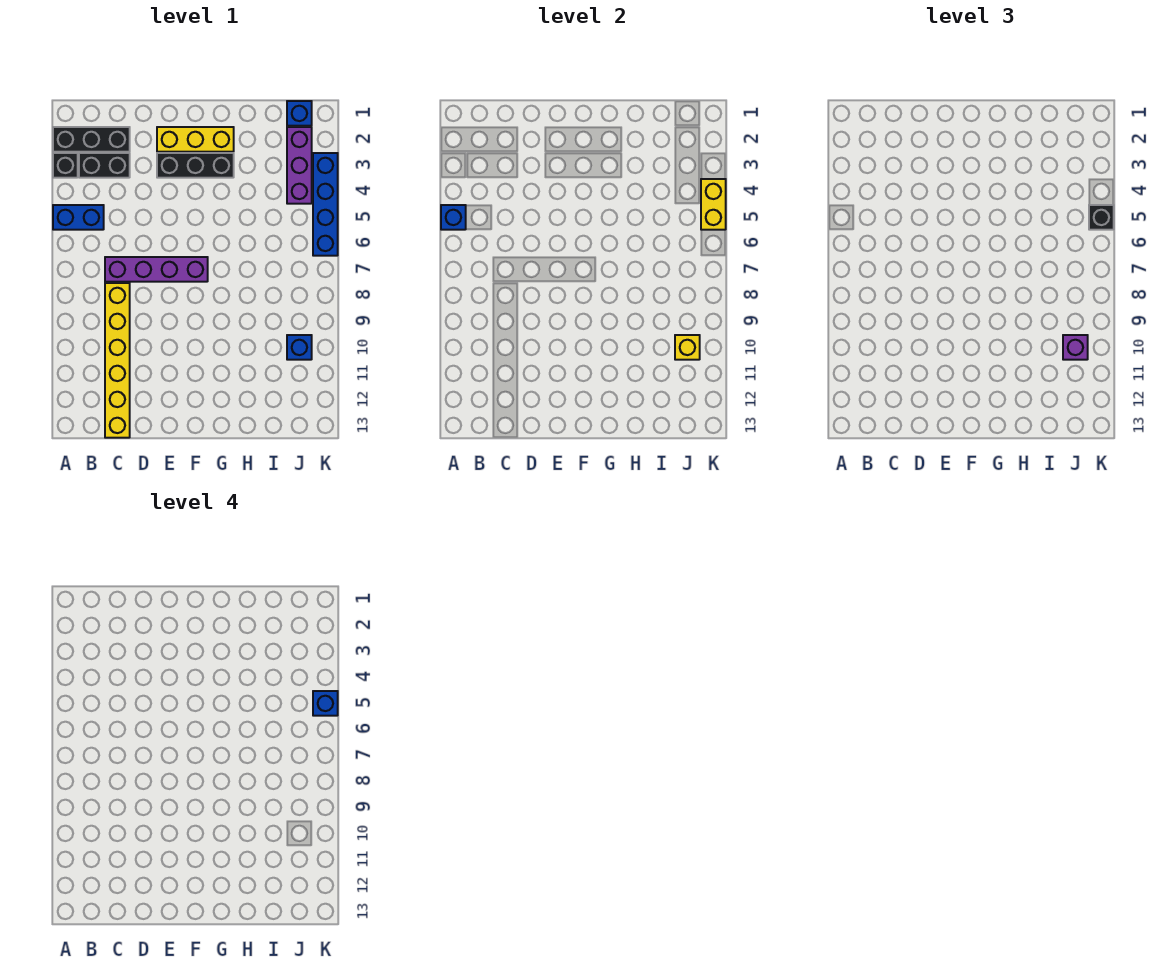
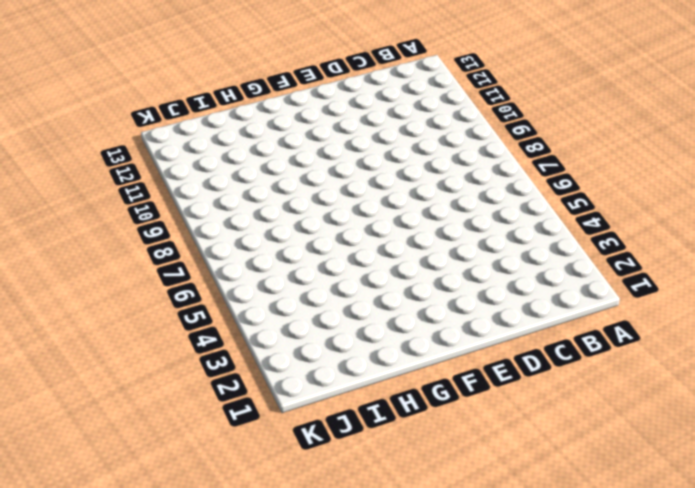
none -> black brick A2:C2 level 1
none -> black brick A3 level 1
none -> blue brick A5:B5 level 1

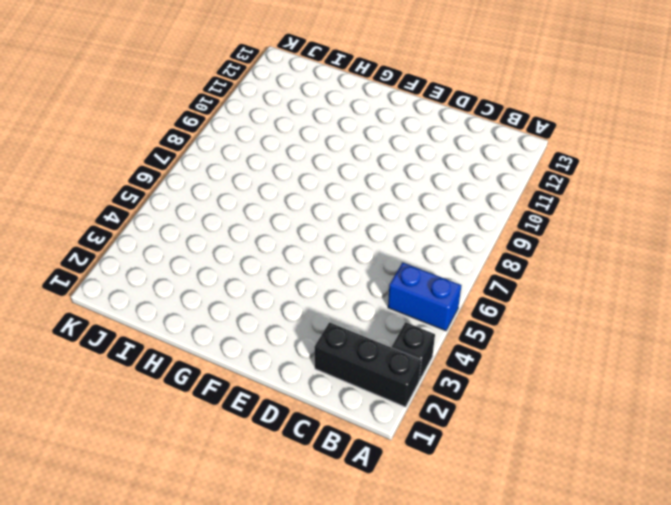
none -> black brick B3:C3 level 1
none -> purple brick C7:F7 level 1
none -> yellow brick C8:C13 level 1

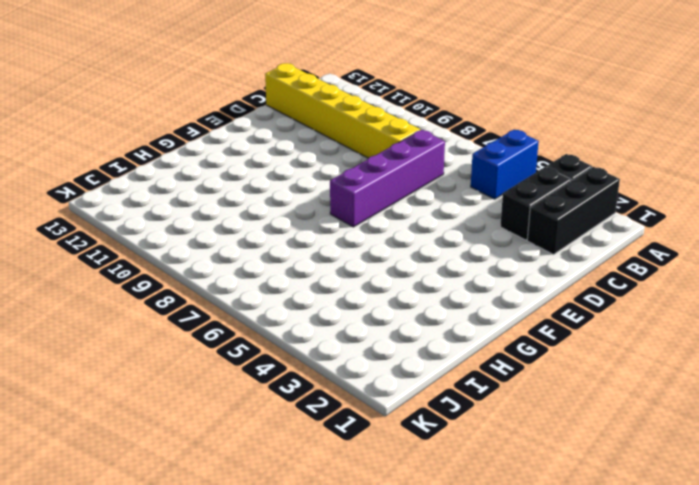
none -> yellow brick E2:G2 level 1
none -> black brick E3:G3 level 1
none -> blue brick J1 level 1

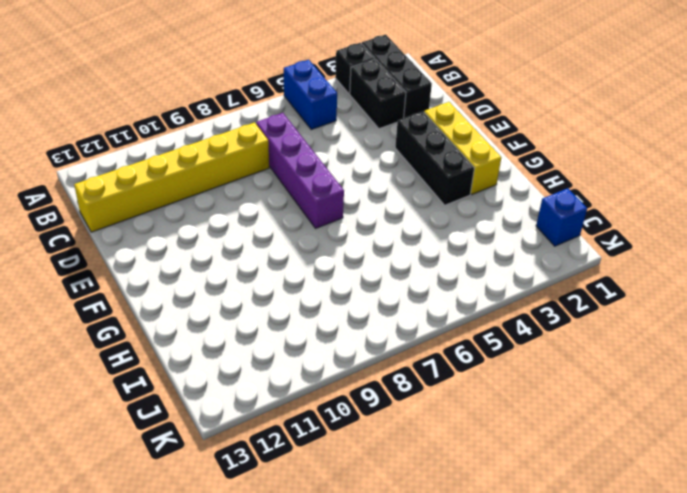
none -> purple brick J2:J4 level 1
none -> blue brick J10 level 1
none -> blue brick K3:K6 level 1

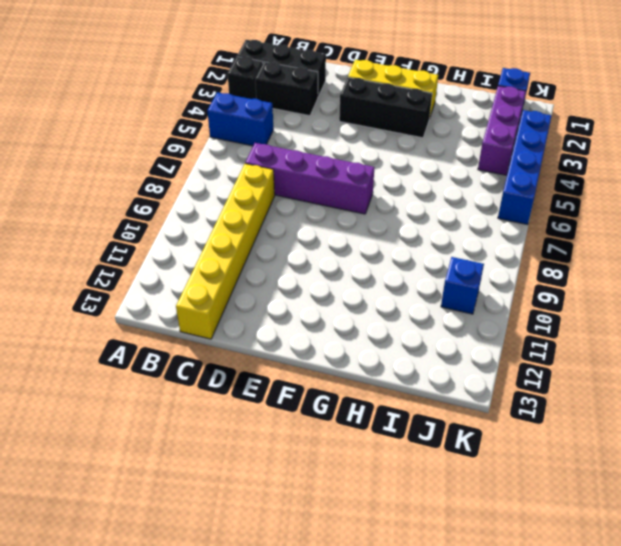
none -> blue brick A5 level 2
none -> yellow brick J10 level 2
none -> yellow brick K4:K5 level 2

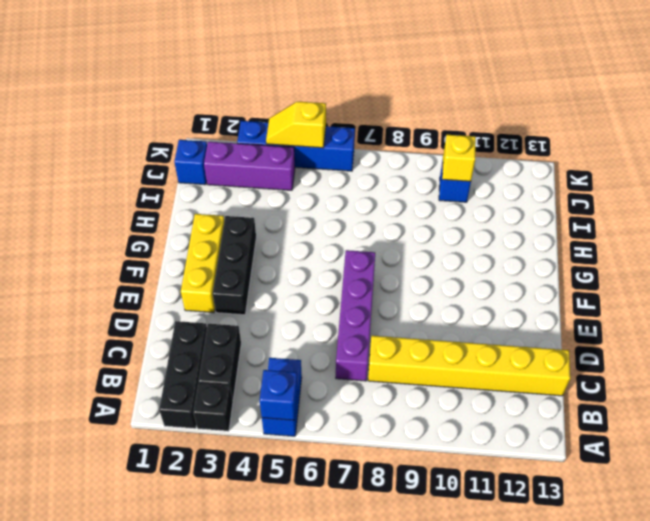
yellow slope K4:K5 level 2 top 5 -> yellow brick K4:K5 level 2
none -> purple brick J10 level 3
none -> black brick K5 level 3
none -> blue brick K5 level 4

